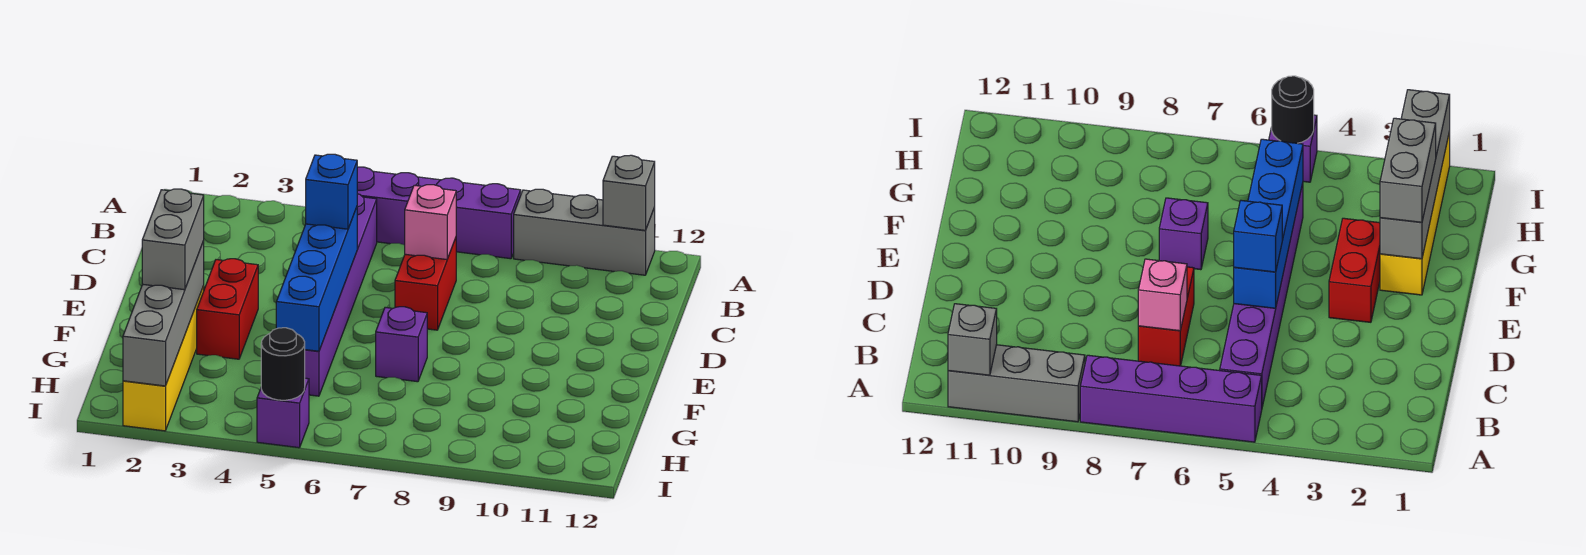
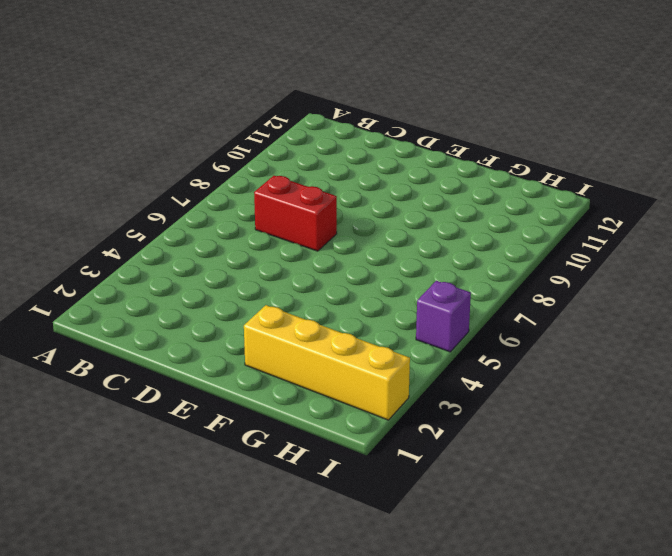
none -> purple brick A5:A8 level 1
none -> grey brick A9:A11 level 1
none -> purple brick B5:G5 level 1

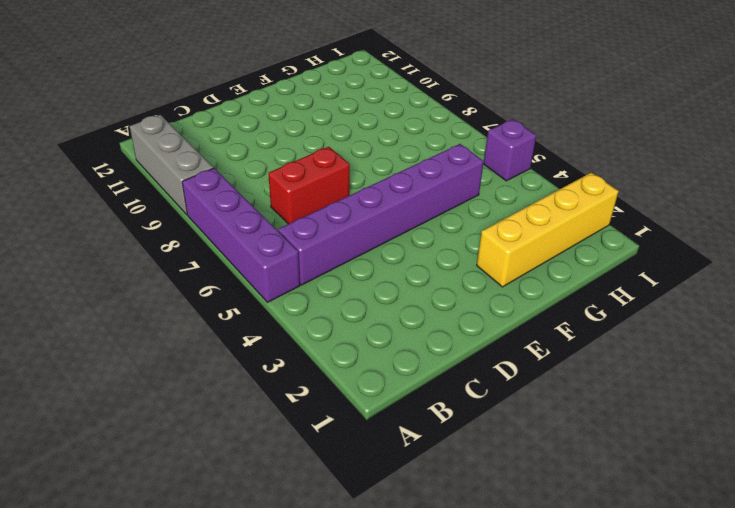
none -> red brick E3:F3 level 1
none -> purple brick F7 level 1
none -> grey brick A11 level 2

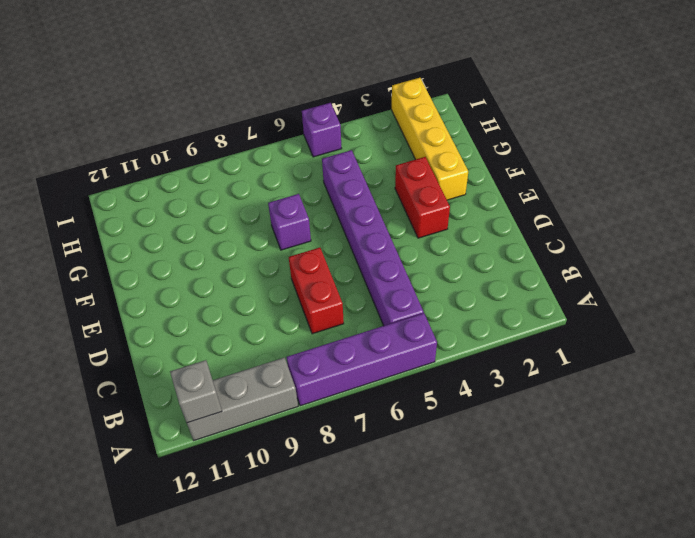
none -> pink brick C7 level 2
none -> blue brick D5:G5 level 2
none -> grey brick F2:I2 level 2

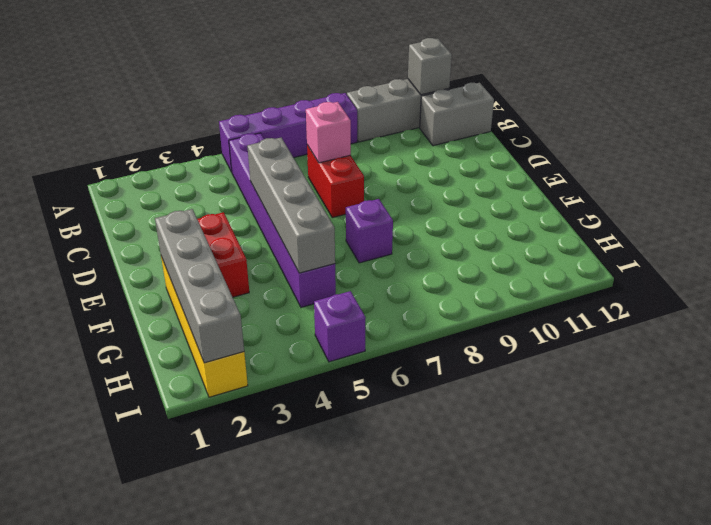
grey brick B11:B12 level 1 -> grey brick F2:G2 level 3
grey brick D5:G5 level 2 -> blue brick D5:G5 level 2
none -> black round brick I5 level 2
none -> blue brick D5 level 3

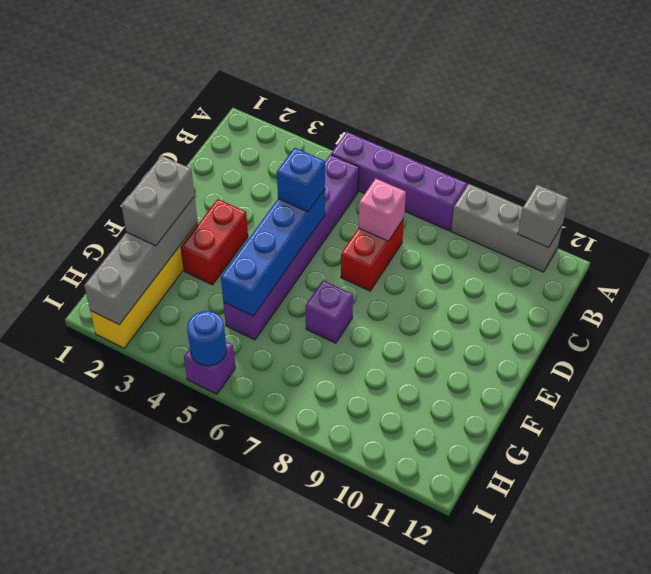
blue round brick I5 level 2 -> black round brick I5 level 2

